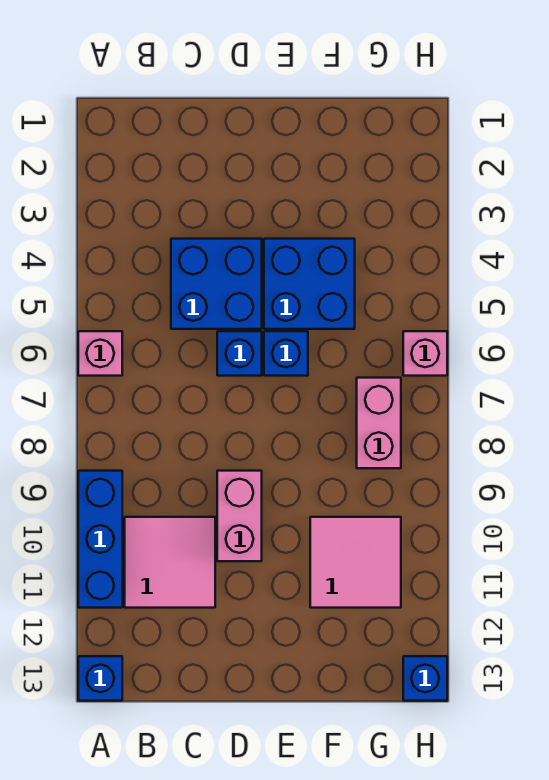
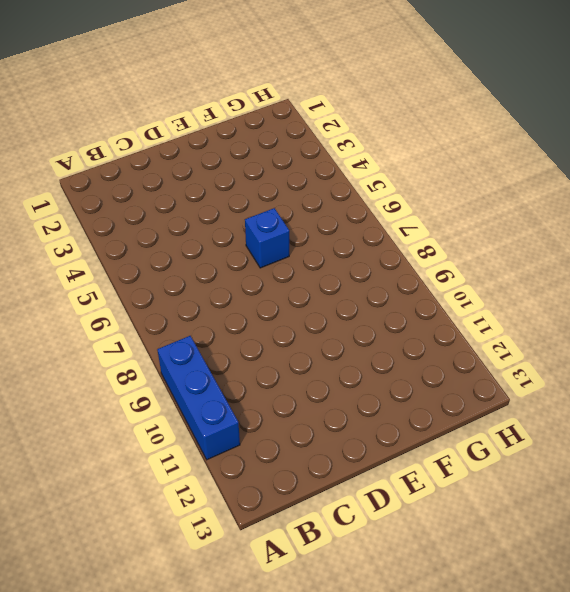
none -> pink brick A6 level 1
none -> blue brick A13 level 1
none -> pink tile B10:C11 level 1

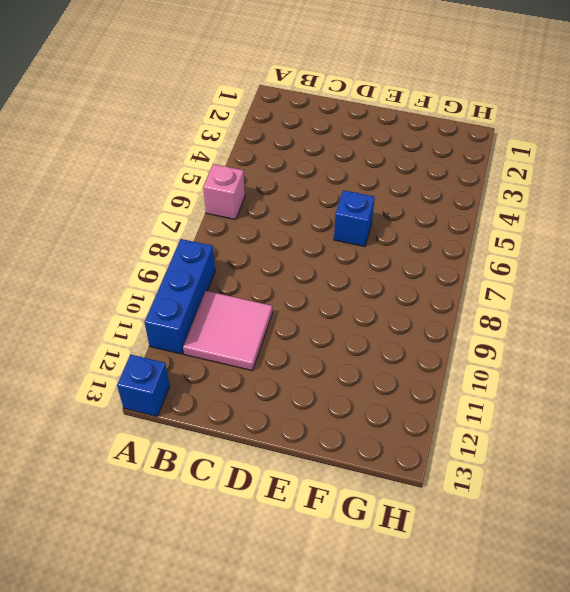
none -> blue brick C4:D5 level 1
none -> blue brick D6 level 1
none -> pink brick D9:D10 level 1

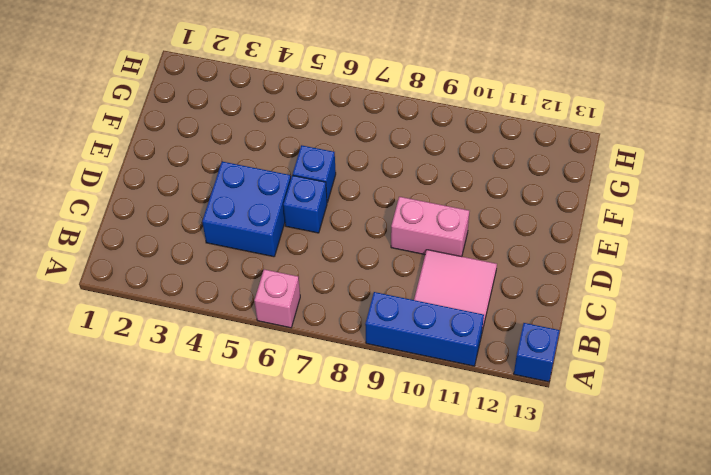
none -> blue brick E4:F5 level 1
none -> pink tile F10:G11 level 1
none -> pink brick G7:G8 level 1

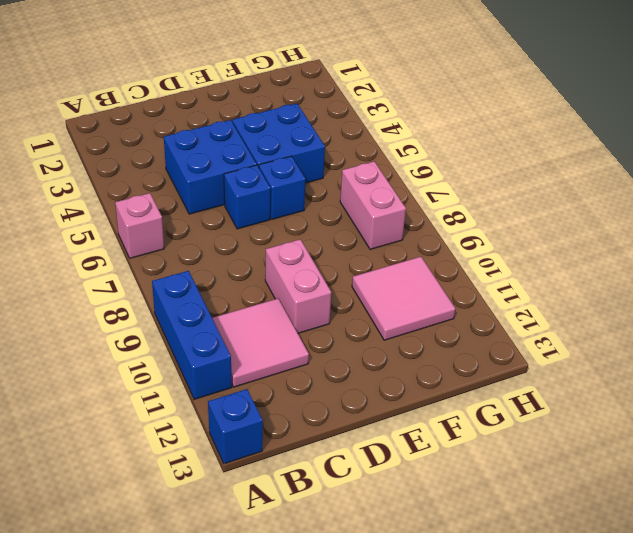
none -> pink brick H6 level 1
none -> blue brick H13 level 1

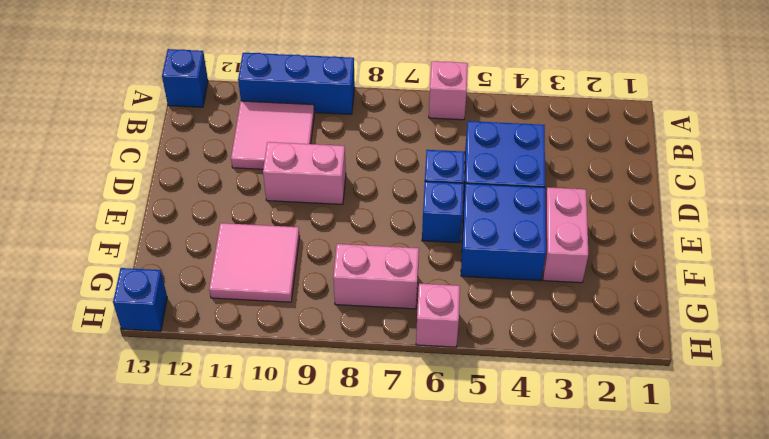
pink brick E3:F3 level 1 -> none

